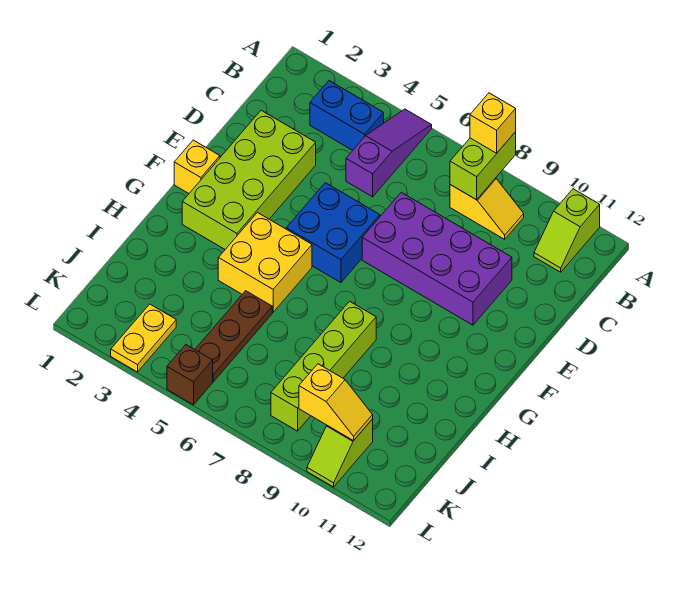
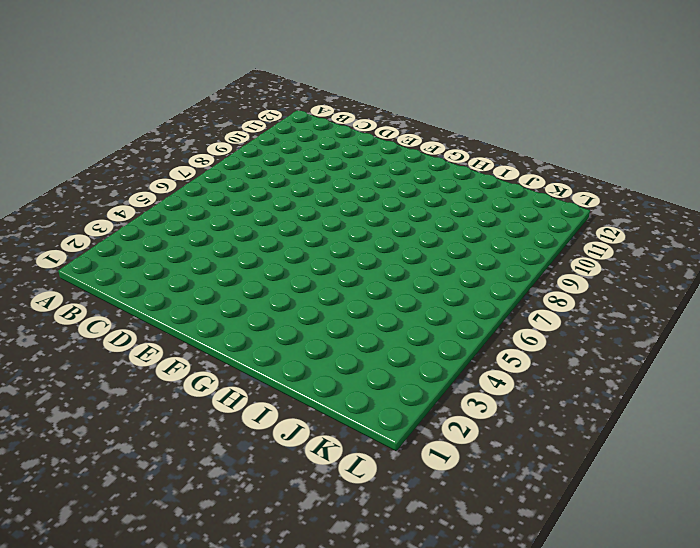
none -> purple slope A5:C5 level 1 top C
none -> lime slope A11:B11 level 1 top A
none -> blue brick B3:B4 level 1

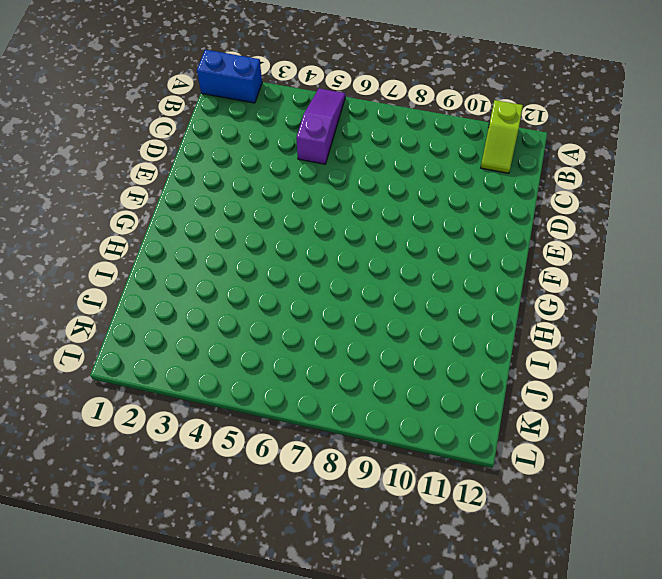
blue brick A1:A2 level 1 -> blue brick B3:B4 level 1
none -> yellow slope B8:B9 level 1 top 8
none -> lime brick D2:G3 level 1
none -> purple brick D7:E10 level 1

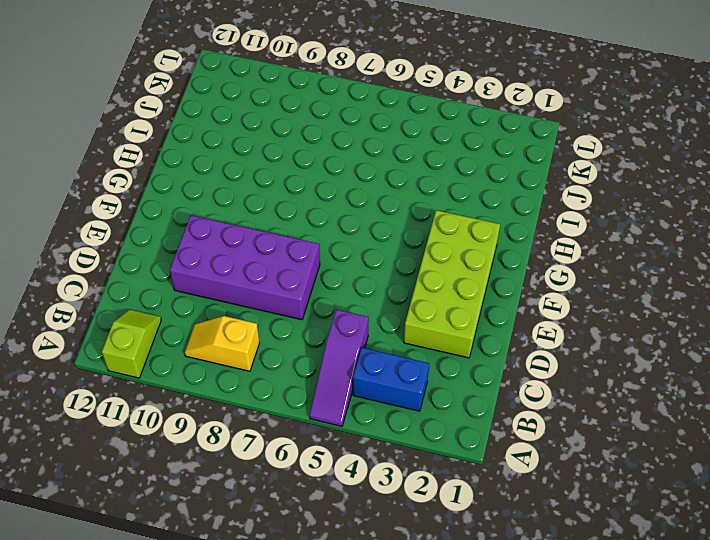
none -> blue brick E5:F6 level 1
none -> yellow brick F1 level 1
none -> yellow brick G4:H5 level 1

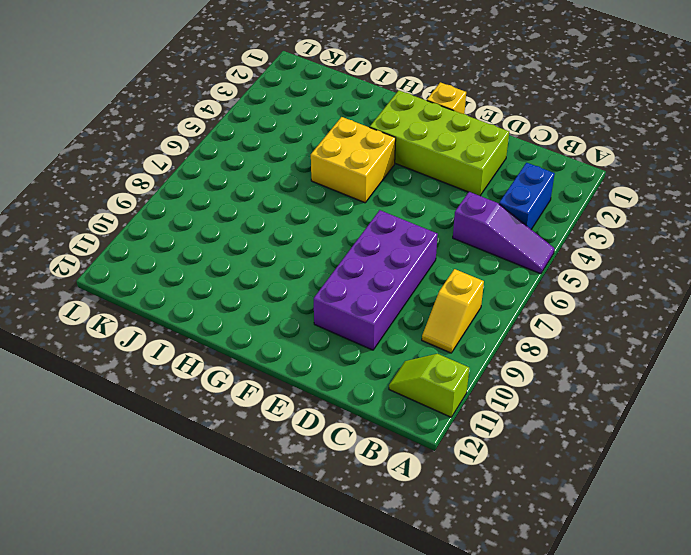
none -> blue brick E5:F6 level 1
none -> lime brick H8:K8 level 1
none -> brown plate I5:K5 level 1

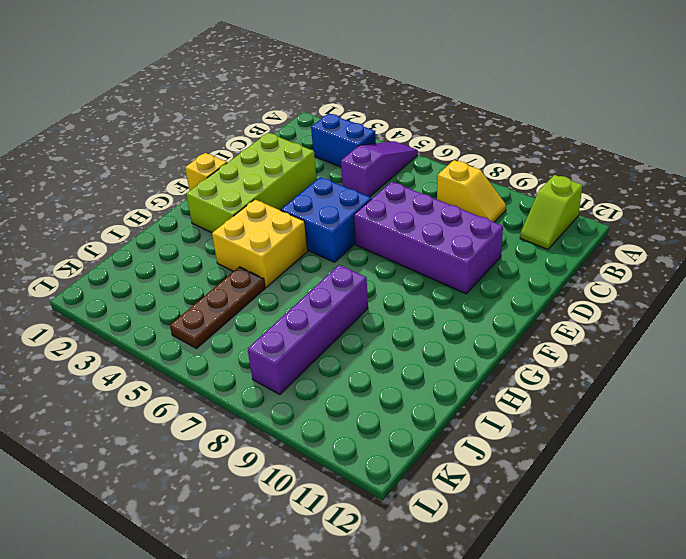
purple brick H8:K8 level 1 -> lime brick H8:K8 level 1
none -> yellow plate K3:L3 level 1
none -> lime slope K10:L10 level 1 top K
none -> brown brick L5 level 1

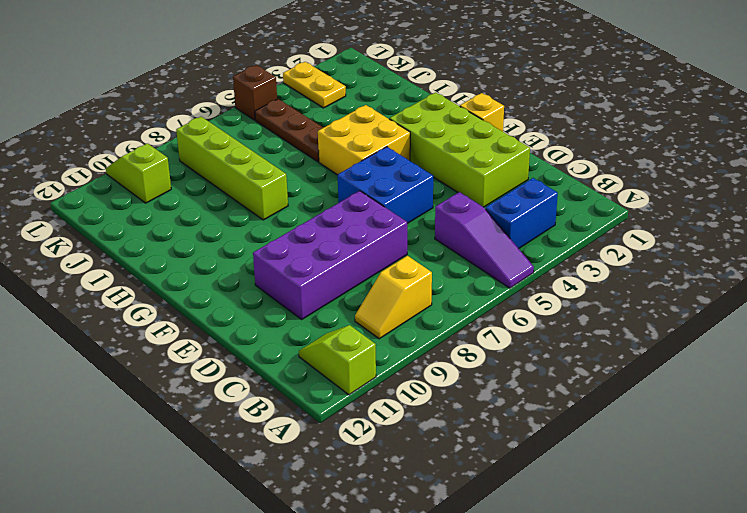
none -> lime brick A8:B8 level 2
none -> yellow slope K9:K10 level 2 top 9
none -> yellow brick A8 level 3

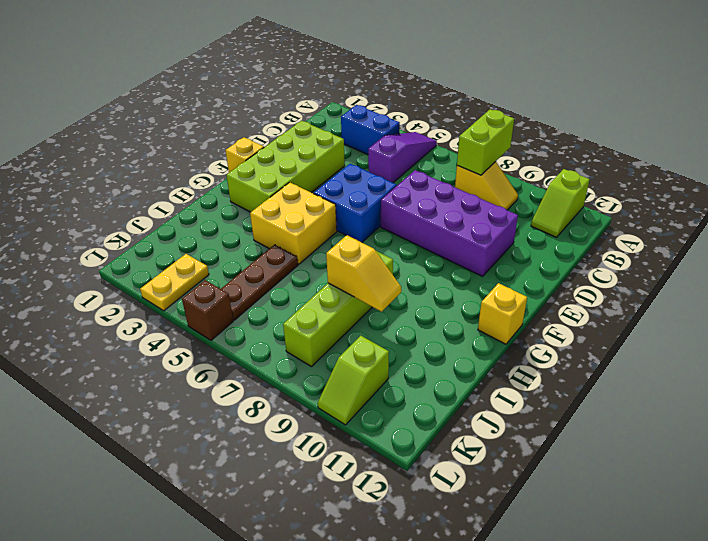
yellow brick G12 level 1 -> yellow brick A8 level 3
yellow slope I8:I9 level 2 top 8 -> yellow slope K9:K10 level 2 top 9

